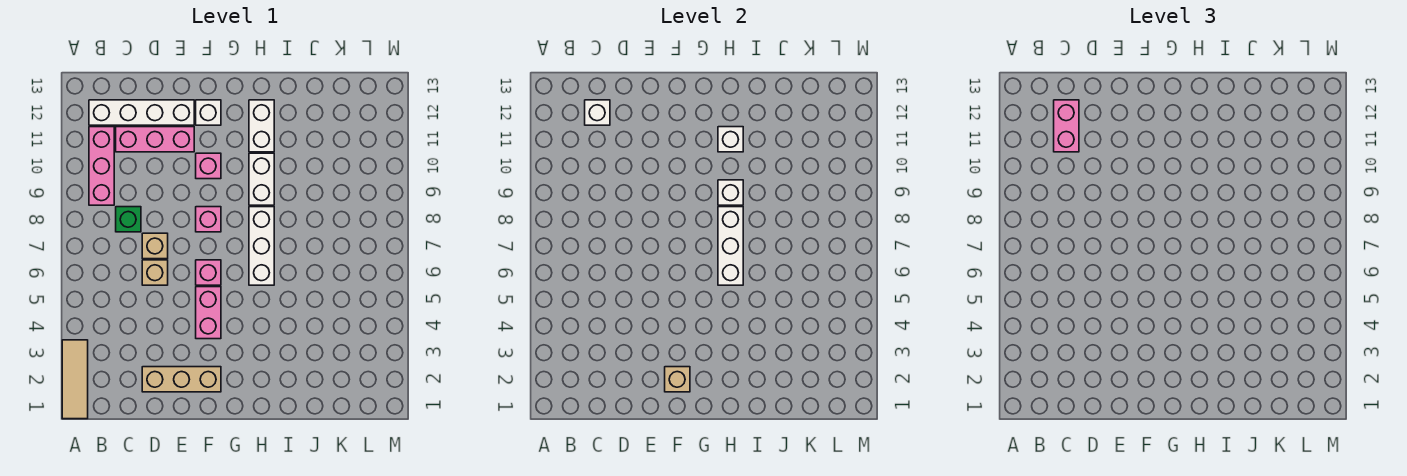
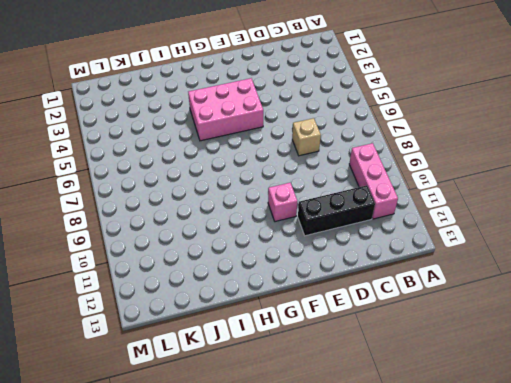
black brick C11:E11 level 1 -> pink brick C11:E11 level 1
pink brick F4:H5 level 1 -> pink brick F4:F5 level 1
none -> tan tile A1:A3 level 1
none -> white brick B12:E12 level 1
none -> green brick C8 level 1

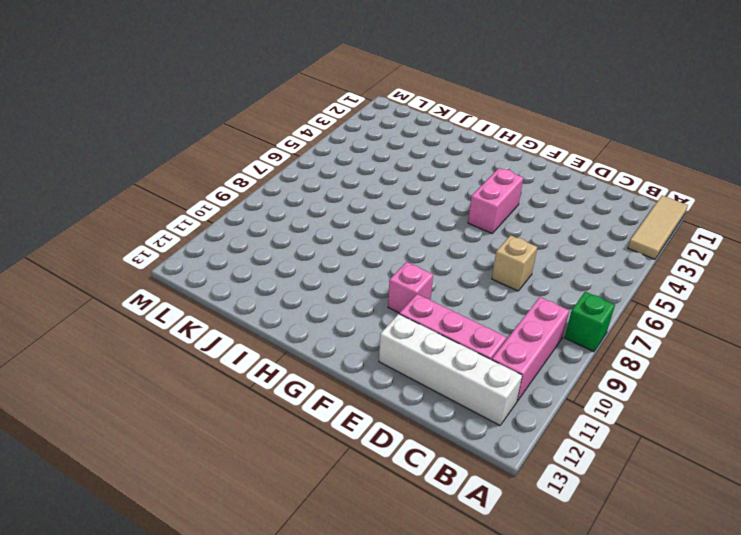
green brick A8 level 1 -> green brick C8 level 1
none -> tan brick D2:F2 level 1
none -> tan brick D6 level 1
none -> pink brick F6 level 1

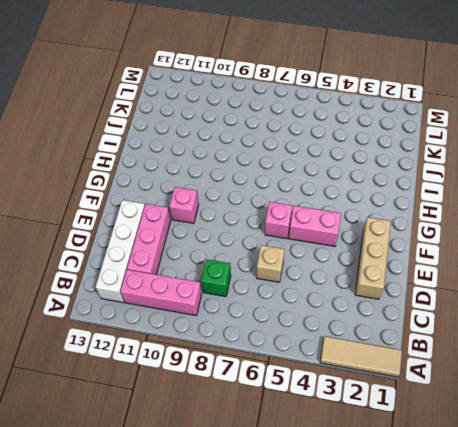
none -> tan brick D7 level 1
none -> pink brick F8 level 1
none -> white brick F12 level 1

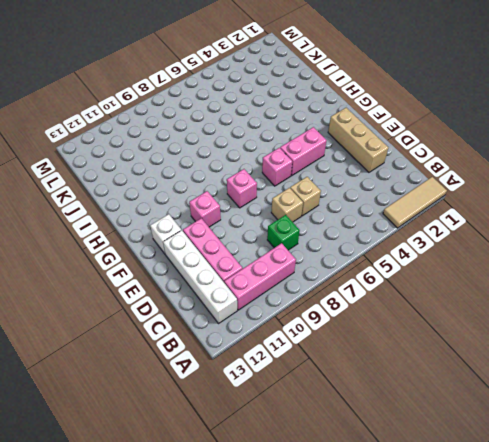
none -> white brick H6:H8 level 1
none -> white brick H9:H10 level 1
none -> white brick H11:H12 level 1

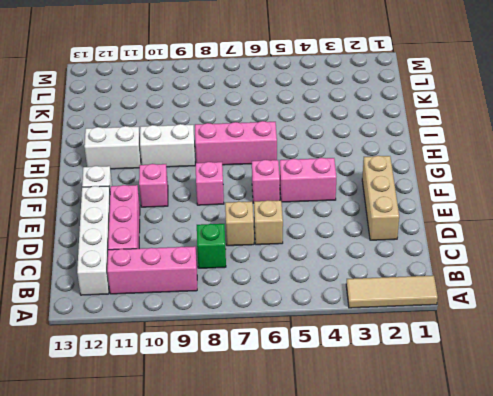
pink brick H6:H8 level 1 -> white brick H6:H8 level 1
none -> white brick C12 level 2
none -> tan brick F2 level 2
none -> white brick H6:H8 level 2

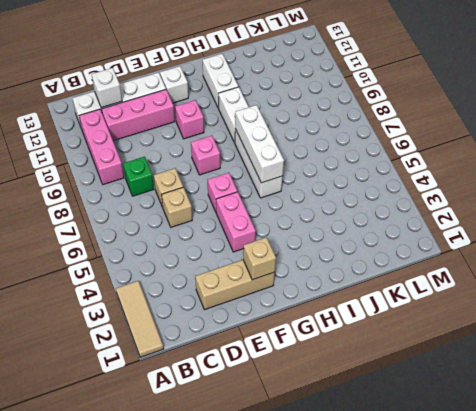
none -> white brick H9 level 2
none -> white brick H11 level 2
none -> pink brick C11:C12 level 3

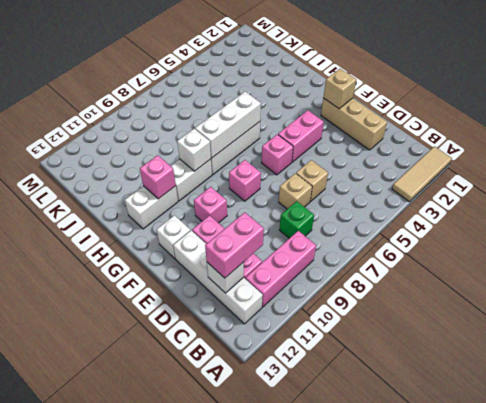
pink brick H11 level 2 -> white brick H11 level 2

